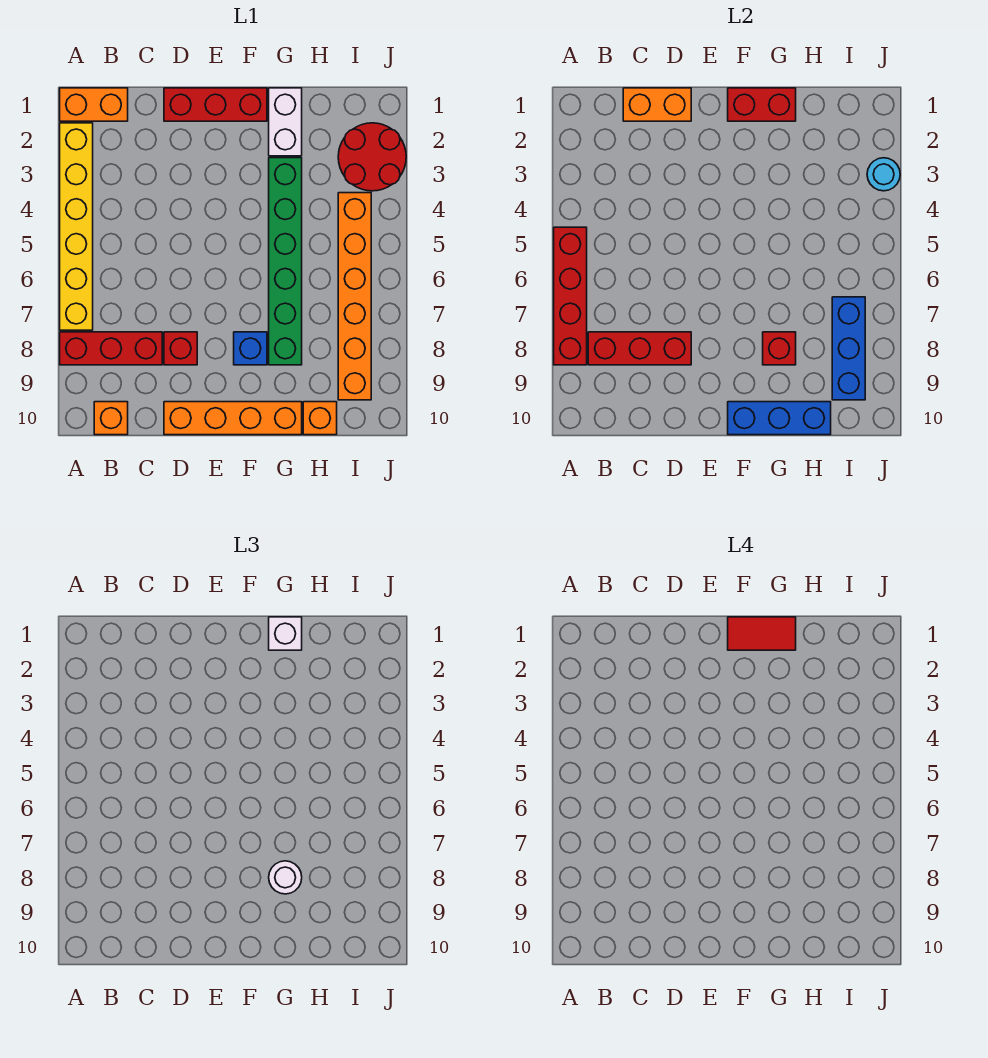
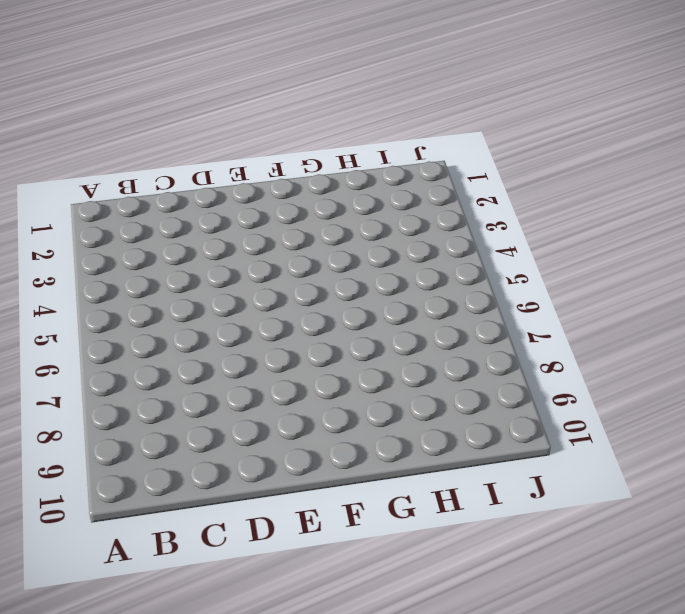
none -> orange brick A1:B1 level 1
none -> yellow brick A2:A7 level 1
none -> red brick A8:C8 level 1

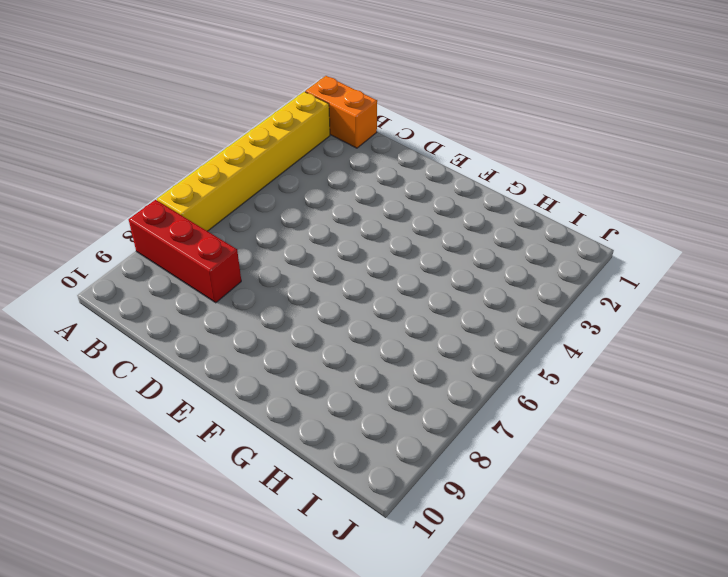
none -> orange brick B10 level 1
none -> red brick D1:F1 level 1
none -> red brick D8 level 1

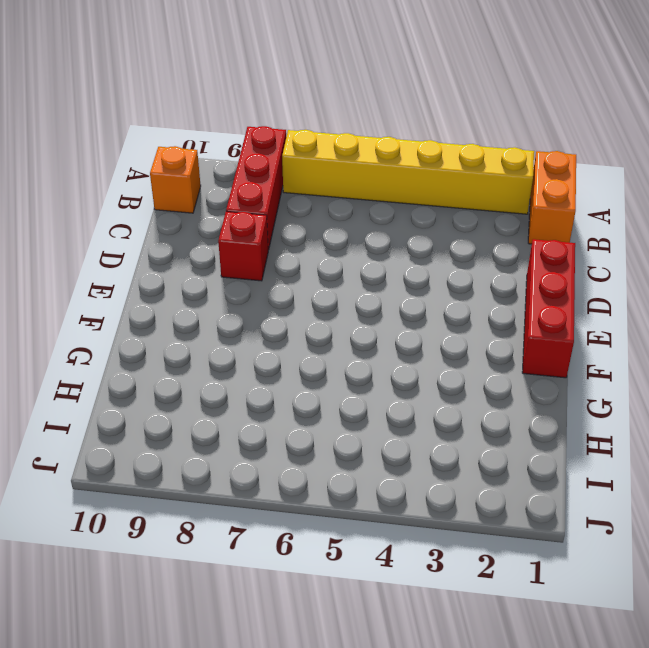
none -> orange brick D10:G10 level 1
none -> blue brick F8 level 1
none -> white brick G1:G2 level 1

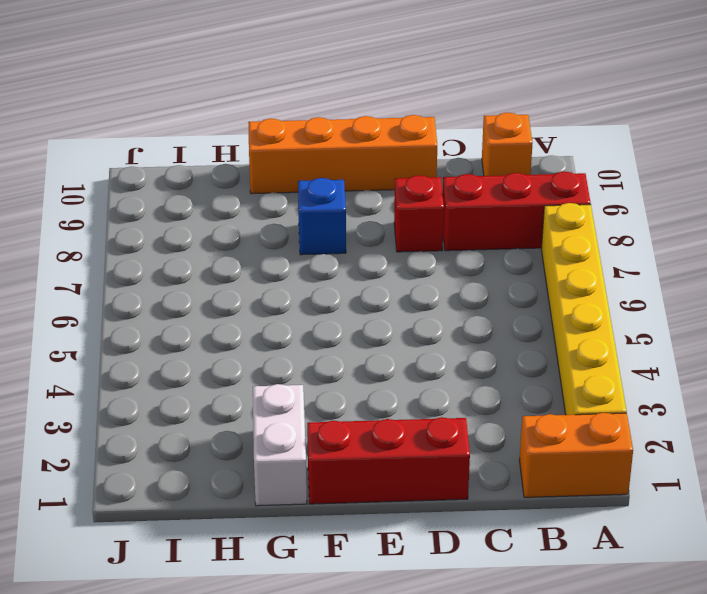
none -> green brick G3:G8 level 1
none -> orange brick H10 level 1
none -> red round brick I2:J3 level 1

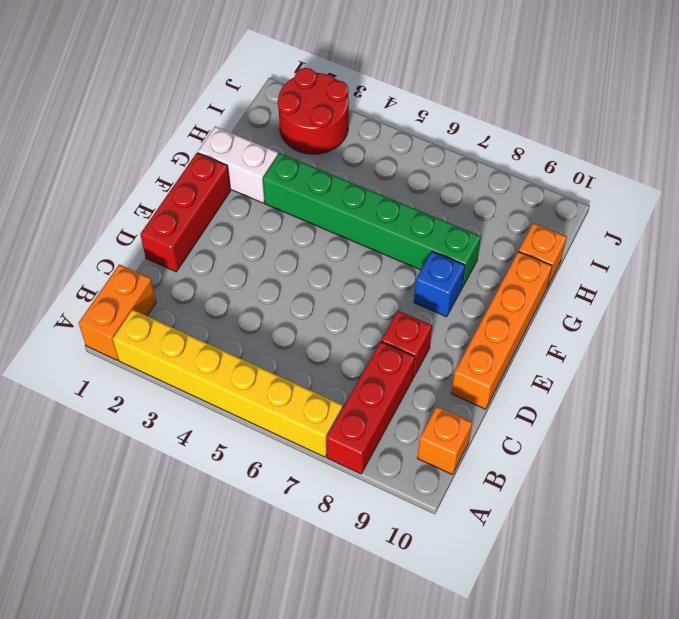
none -> orange brick I4:I9 level 1
none -> red brick A5:A8 level 2
none -> red brick B8:D8 level 2

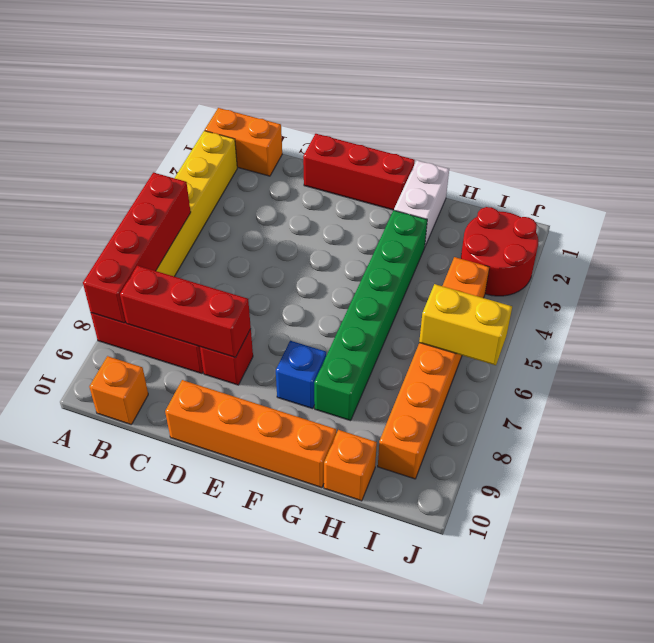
yellow brick I6:J6 level 2 -> none
none -> orange brick C1:D1 level 2
none -> red brick F1:G1 level 2
none -> blue brick F10:H10 level 2

